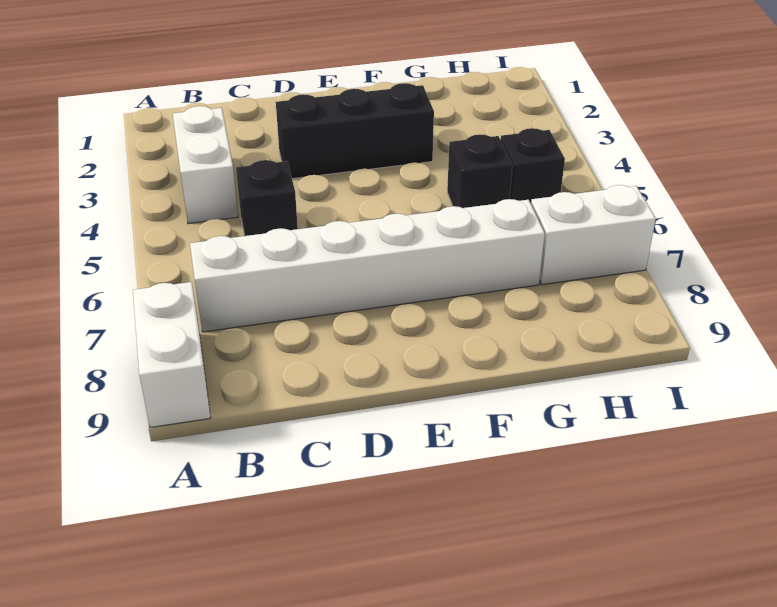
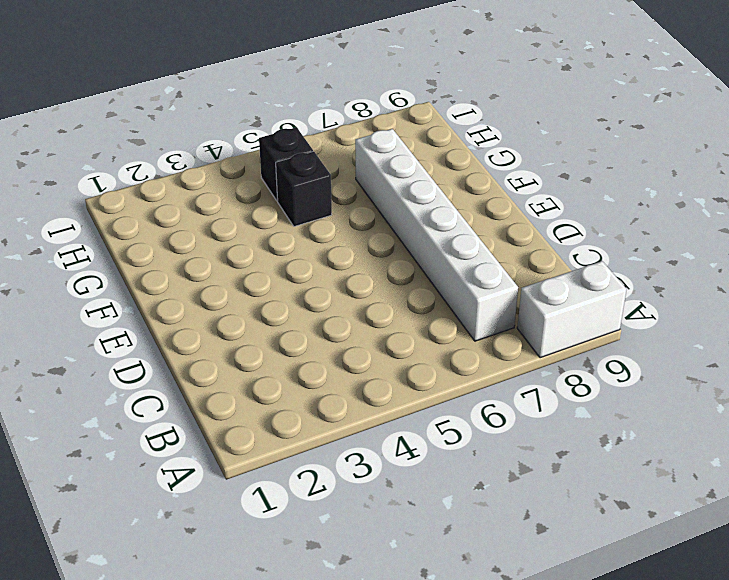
none -> white brick B3:B4 level 1
none -> black brick C5 level 1

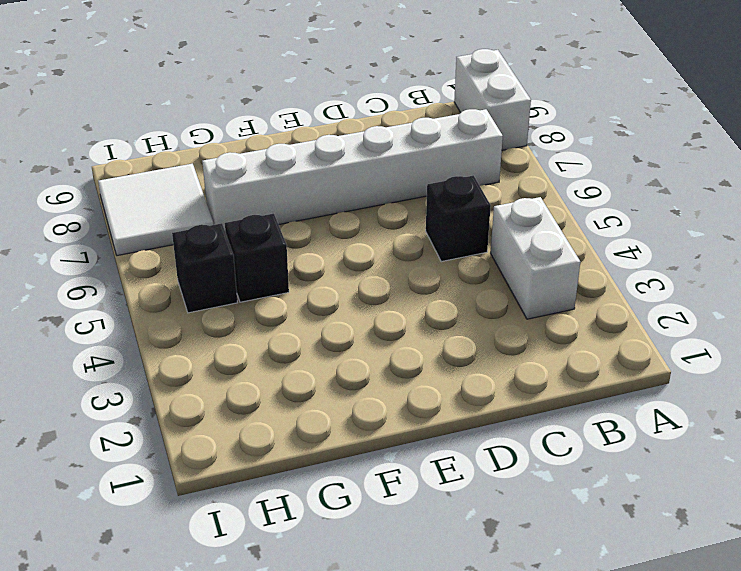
white tile H7:I8 level 1 -> white brick H7:I7 level 1
none -> black brick D3:F3 level 1

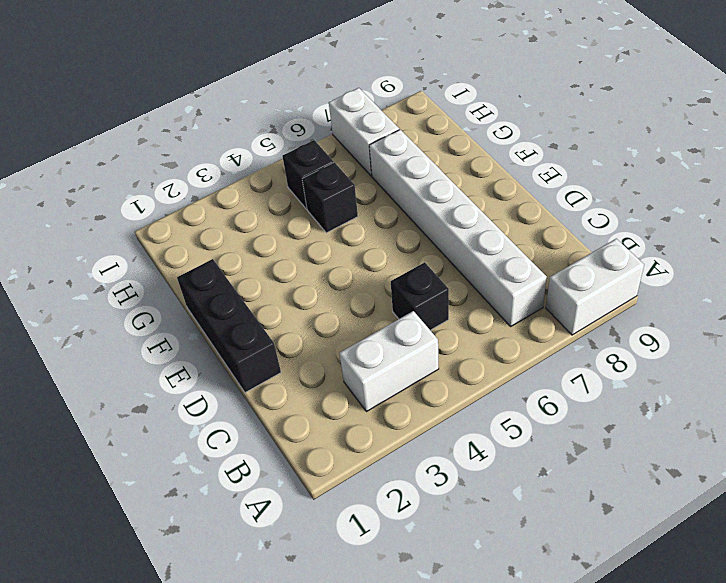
black brick D1:F1 level 1 -> black brick D3:F3 level 1

